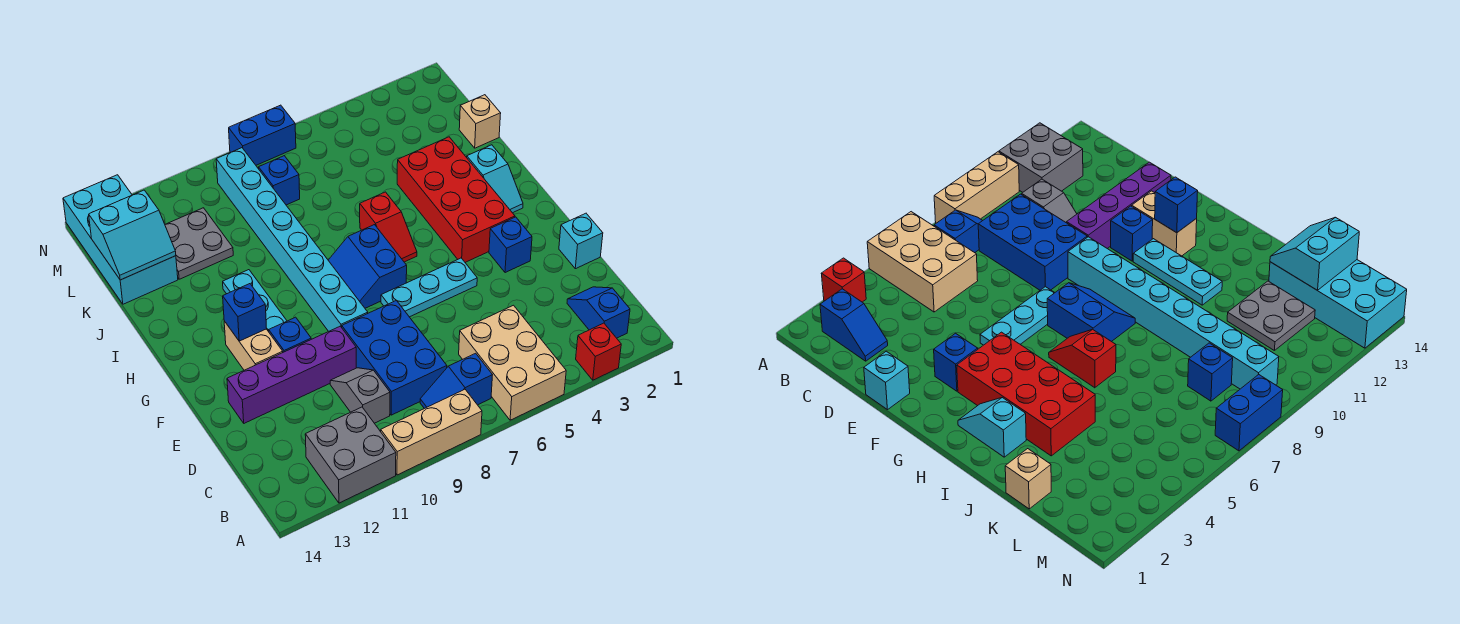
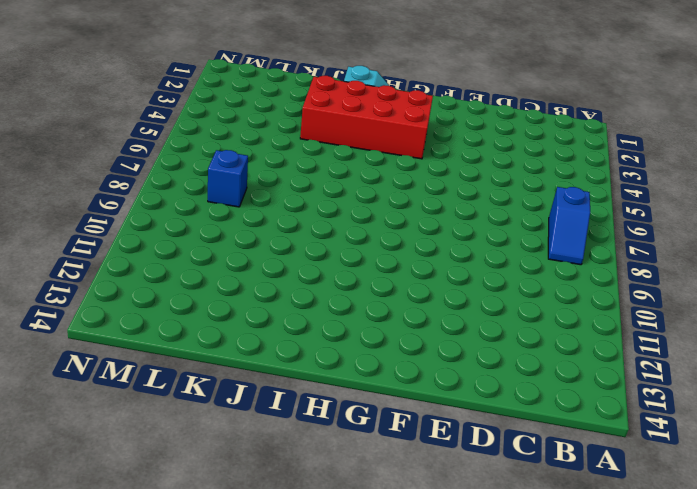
none -> red brick A3 level 1
none -> tan brick A5:C6 level 1
none -> tan brick A8:A10 level 1

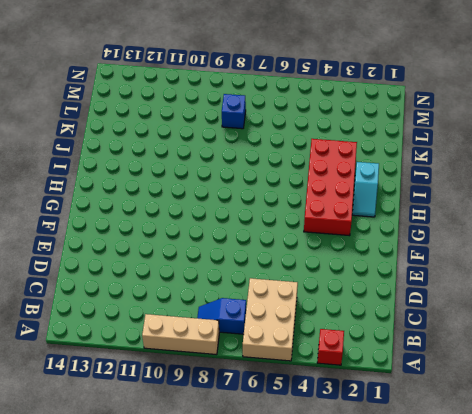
none -> grey brick A11:B12 level 1
none -> blue slope B2:C2 level 1 top B
none -> blue brick C8:E9 level 1

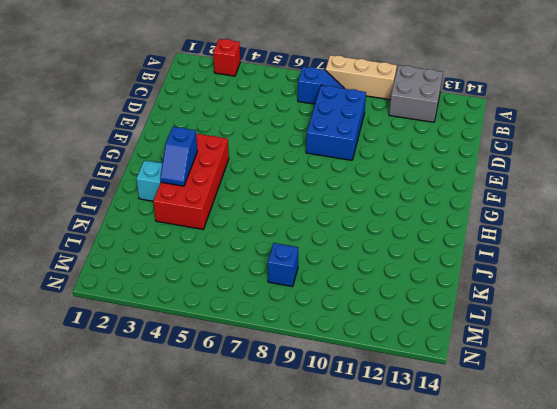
blue slope H3:I3 level 2 top H -> blue slope B2:C2 level 1 top B
none -> tan brick A5:C6 level 1
none -> grey slope C10:D10 level 1 top C
none -> cyan brick E1 level 1

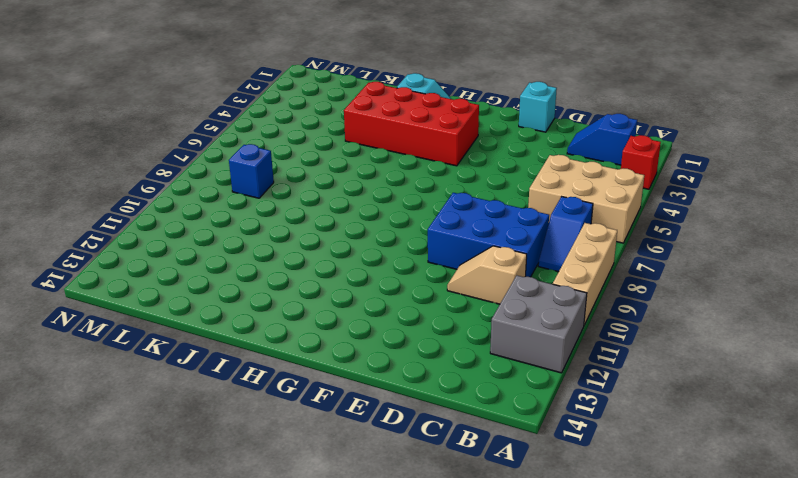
tan slope C10:D10 level 1 top C -> grey slope C10:D10 level 1 top C
none -> purple brick E10:E13 level 1
none -> blue brick F3 level 1
none -> cyan plate F5:F7 level 1

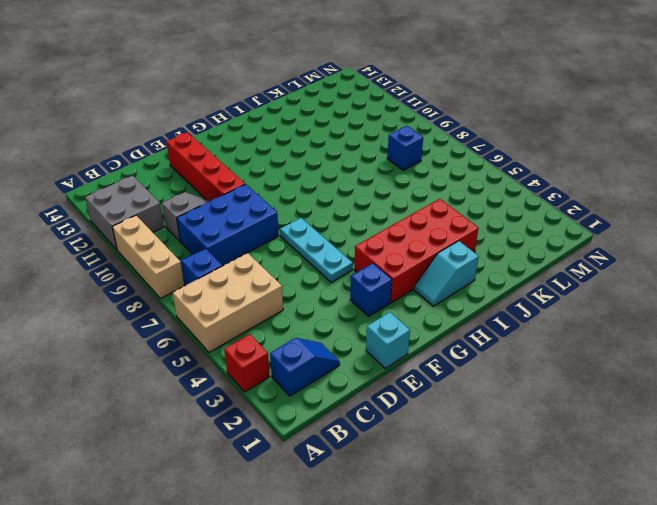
red brick E10:E13 level 1 -> purple brick E10:E13 level 1
none -> cyan brick F9:M9 level 1
none -> blue brick F11 level 1
none -> tan brick F12:G12 level 1

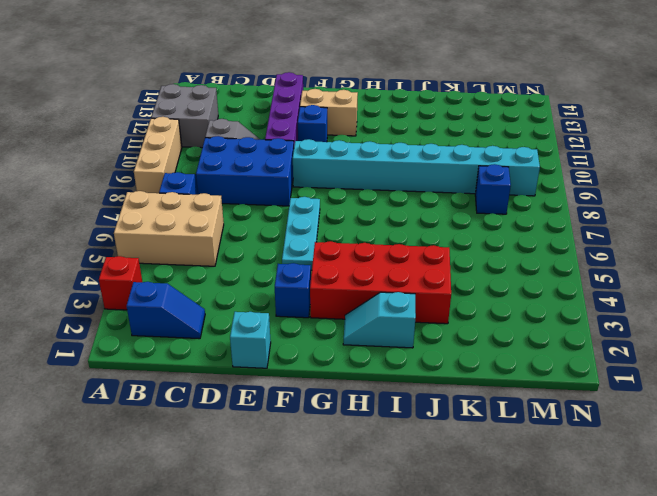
none -> blue slope G7:H8 level 1 top 7
none -> cyan plate G11:I11 level 1
none -> red slope H6:I6 level 1 top I

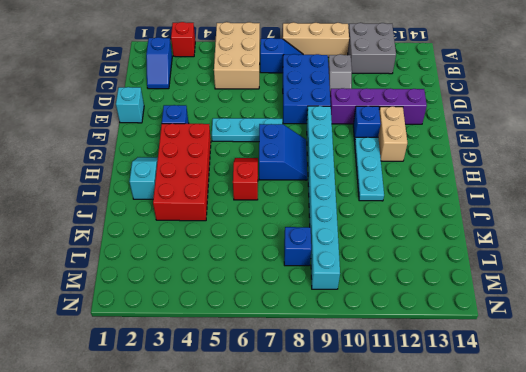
none -> tan brick K1 level 1
none -> grey plate K11:L12 level 1
none -> cyan brick K13:N14 level 1

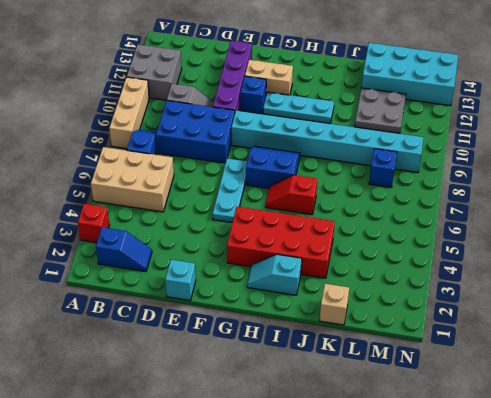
none -> blue brick F3 level 1
none -> blue brick N7:N8 level 1
none -> blue brick G12 level 2

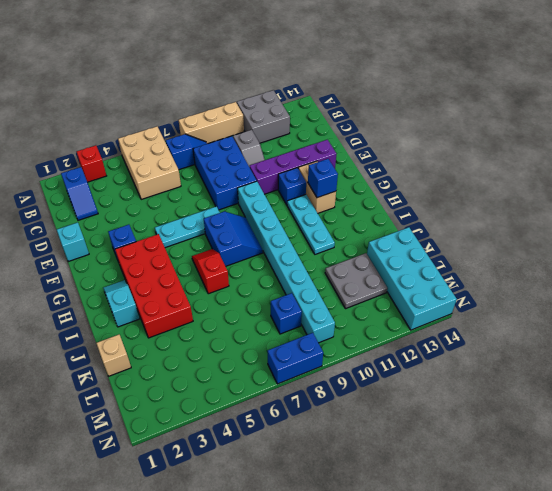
none -> cyan slope K13:L14 level 2 top L

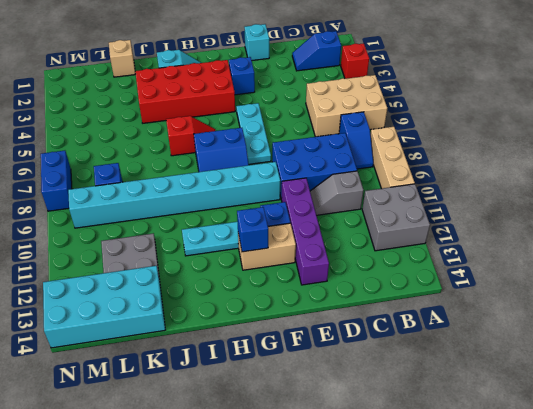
none -> cyan slope K13:L14 level 2 top L

